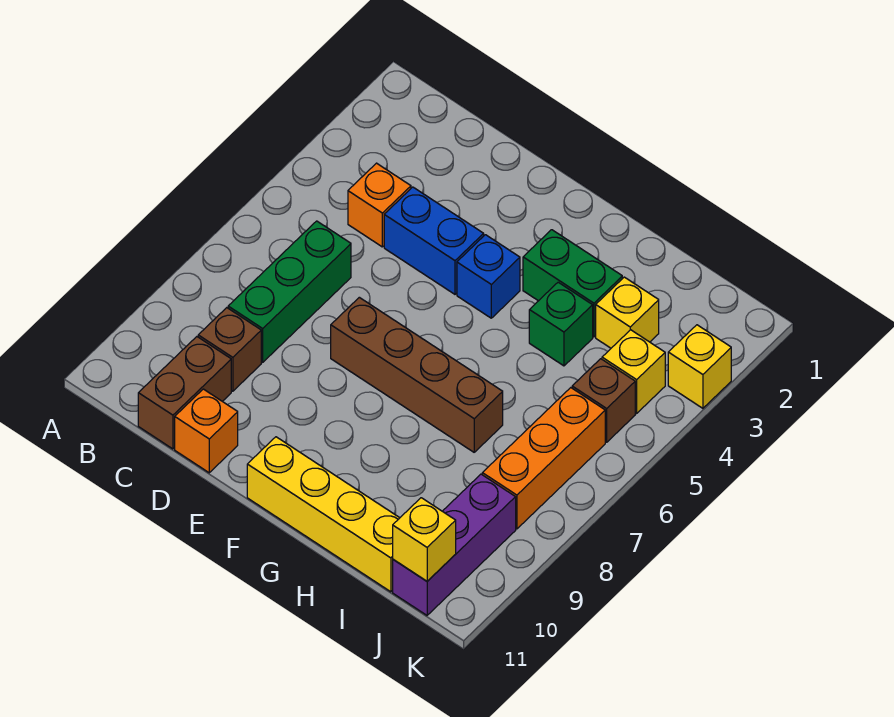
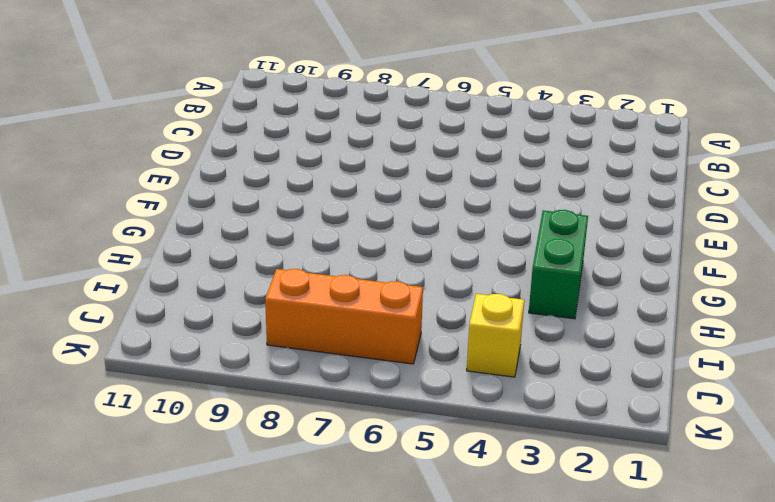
none -> orange brick C4 level 1
none -> green brick C6:C8 level 1
none -> brown brick C9 level 1

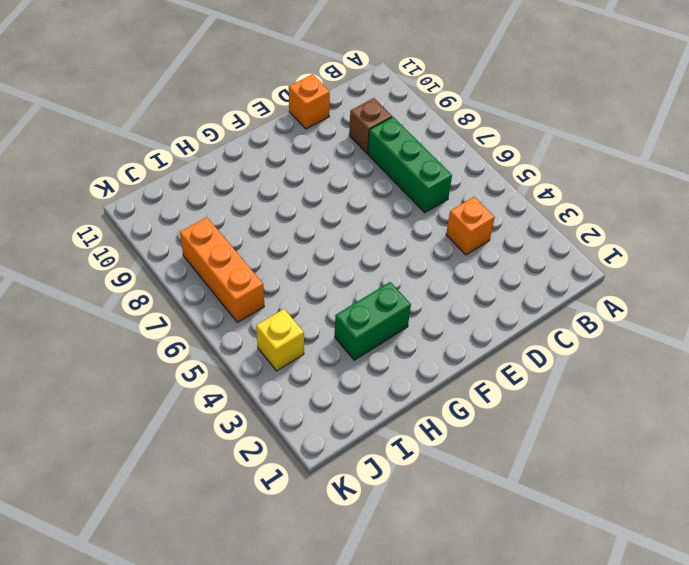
none -> brown brick C10:C11 level 1
none -> blue brick D4:E4 level 1
none -> brown brick E7:H7 level 1

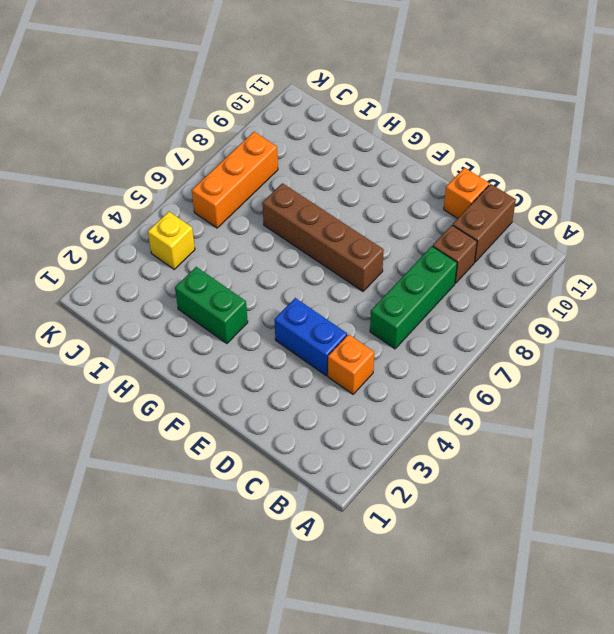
none -> blue brick F4 level 1
none -> yellow brick F11:I11 level 1
none -> green brick H4 level 1

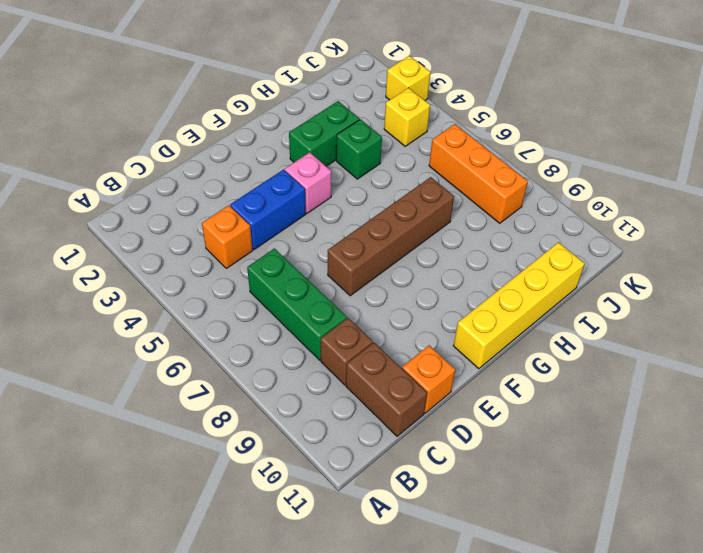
pink brick F4 level 1 -> blue brick F4 level 1
none -> yellow brick I3 level 1
none -> brown brick J5 level 1
none -> purple brick J9:J11 level 1

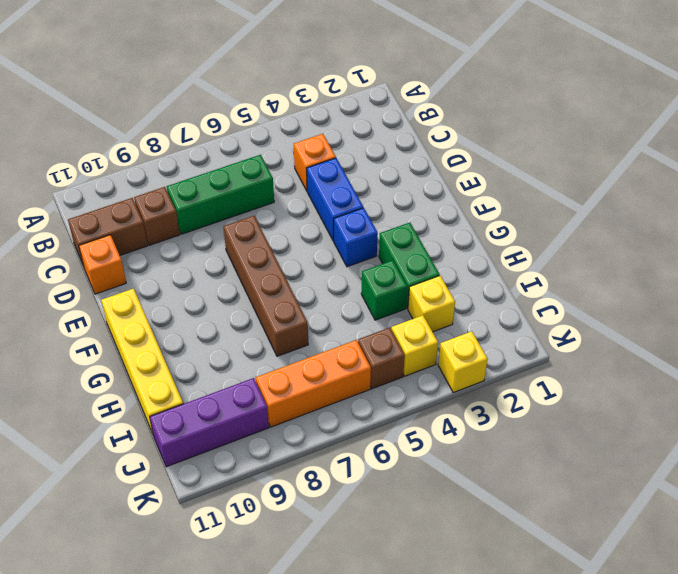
none -> yellow brick J11 level 2

